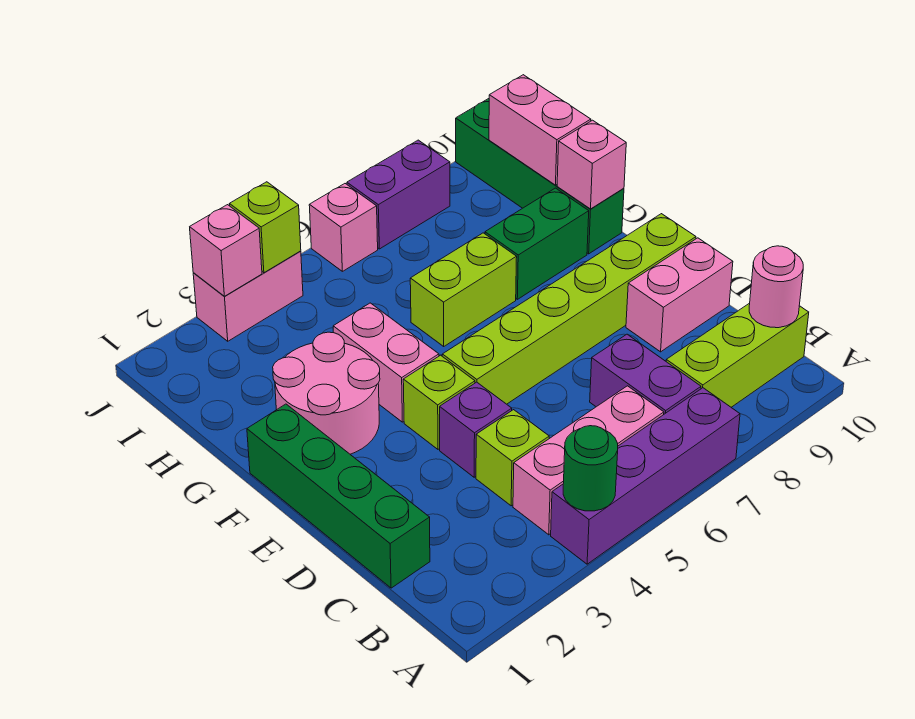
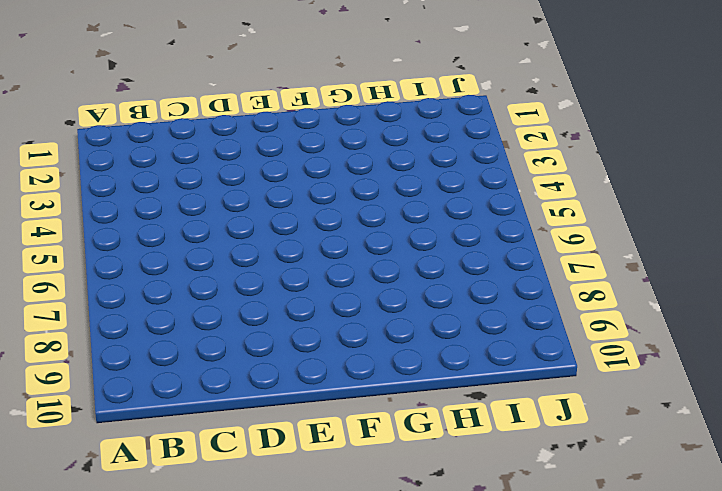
none -> purple brick A4:A7 level 1
none -> pink brick B4:B6 level 1
none -> purple brick B7:C7 level 1

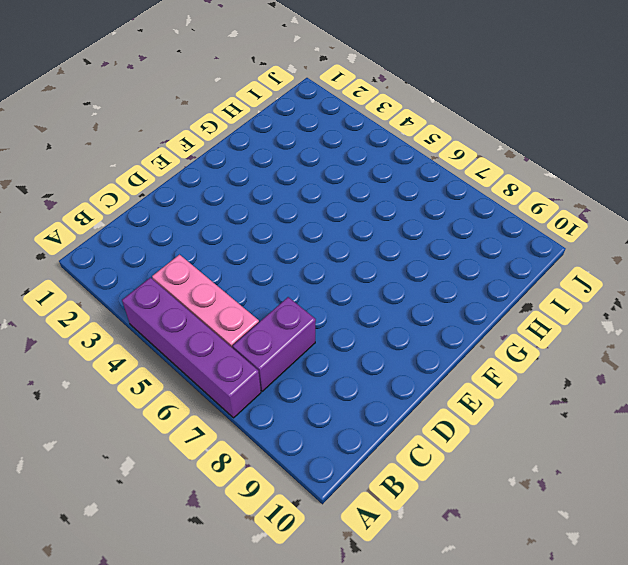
none -> lime brick B8:B10 level 1
none -> green brick C1:F1 level 1
none -> lime brick C4 level 1

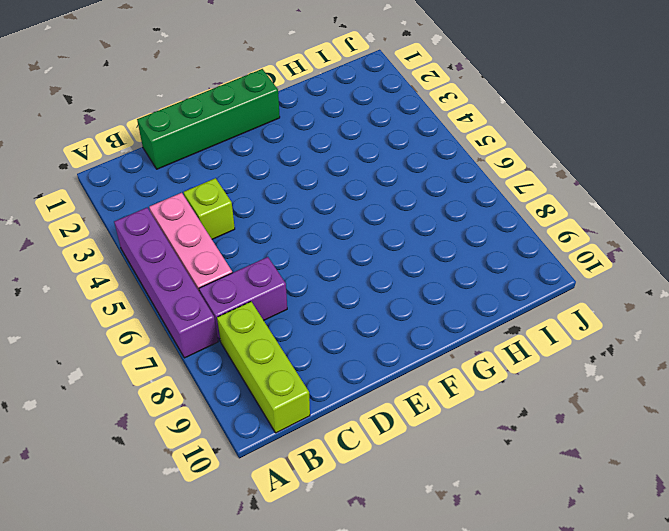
none -> purple brick D4 level 1
none -> pink brick D9:D10 level 1
none -> lime brick E4 level 1

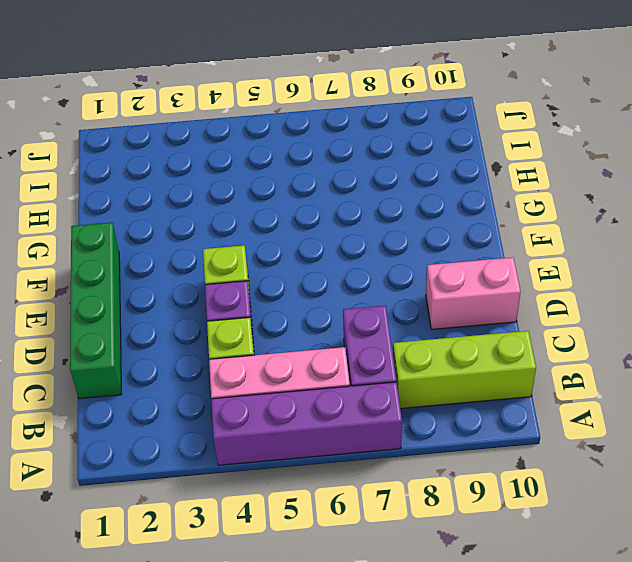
none -> lime brick E5:E10 level 1
none -> pink round brick F2:G3 level 1
none -> pink brick F4:G4 level 1

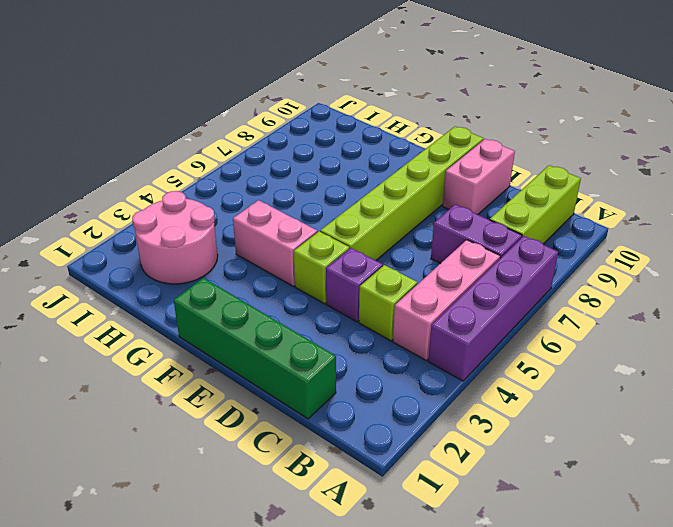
pink round brick H2:I3 level 1 -> pink round brick F2:G3 level 1
none -> lime brick G6:G7 level 1
none -> green brick G8:G9 level 1
none -> green brick G10:J10 level 1

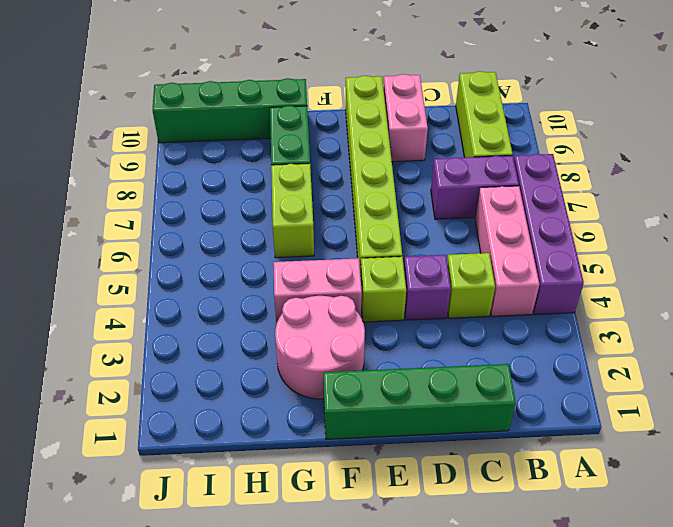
none -> pink brick J3:J4 level 1
none -> pink brick J6 level 1
none -> purple brick J7:J8 level 1

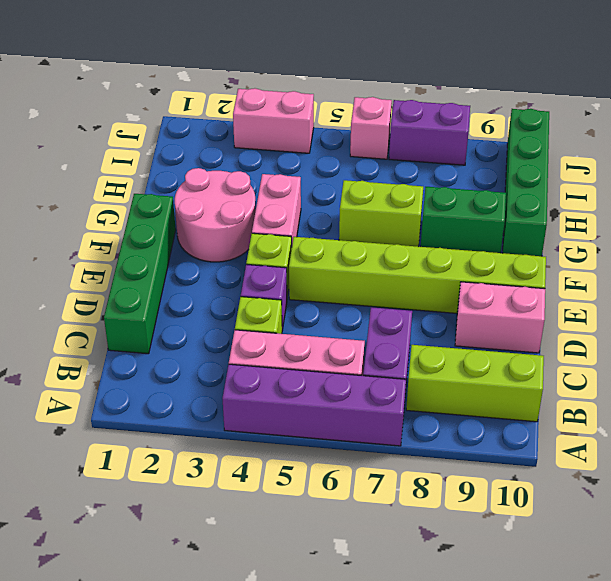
none -> green round brick A4 level 2
none -> pink round brick B10 level 2
none -> pink brick G10 level 2

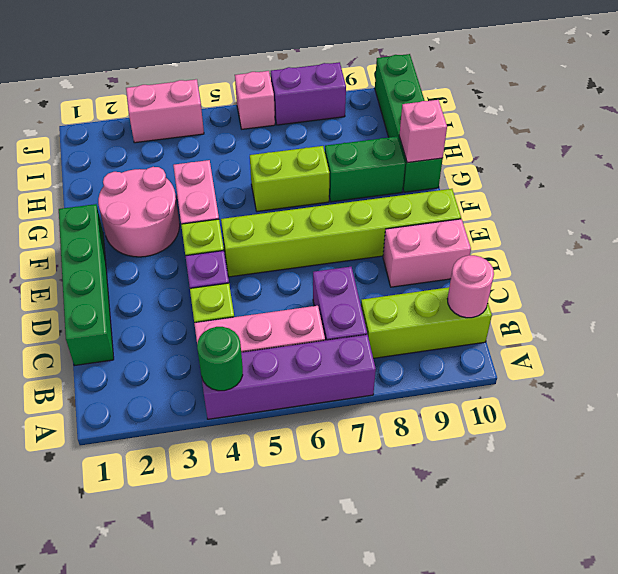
none -> pink brick H10:I10 level 2
none -> pink brick J3 level 2
none -> lime brick J4 level 2

